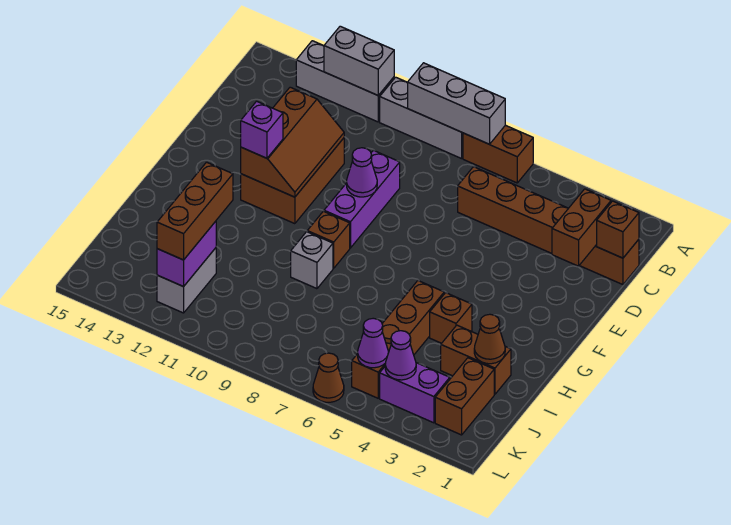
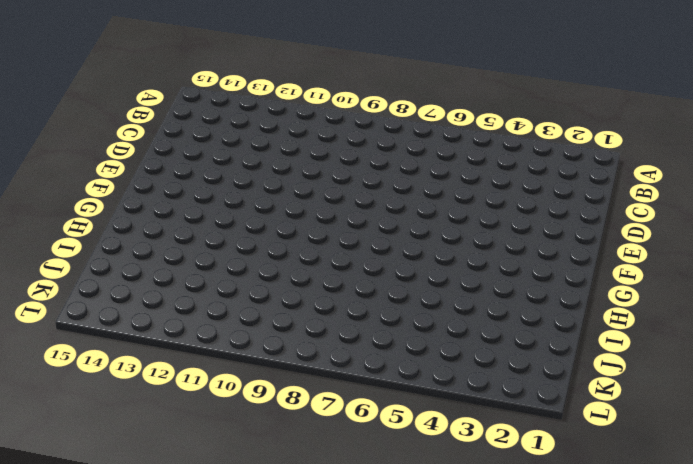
none -> brown brick A6:A7 level 1
none -> grey brick A8:A10 level 1
none -> grey brick A11:A13 level 1

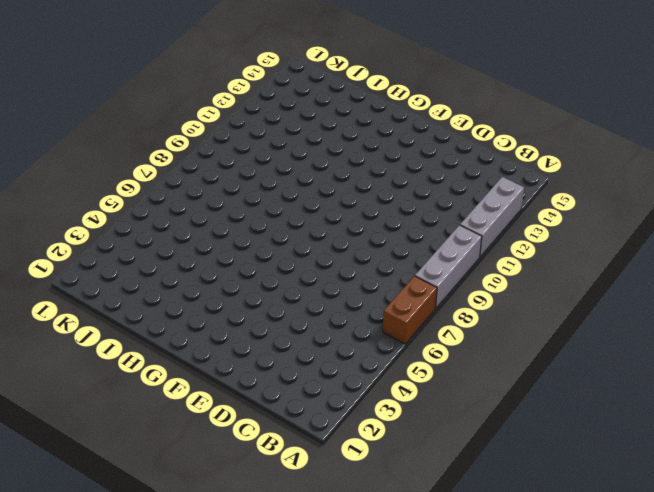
none -> brown brick C1:C6 level 1
none -> purple brick D9:F9 level 1
none -> brown brick D11:F12 level 1

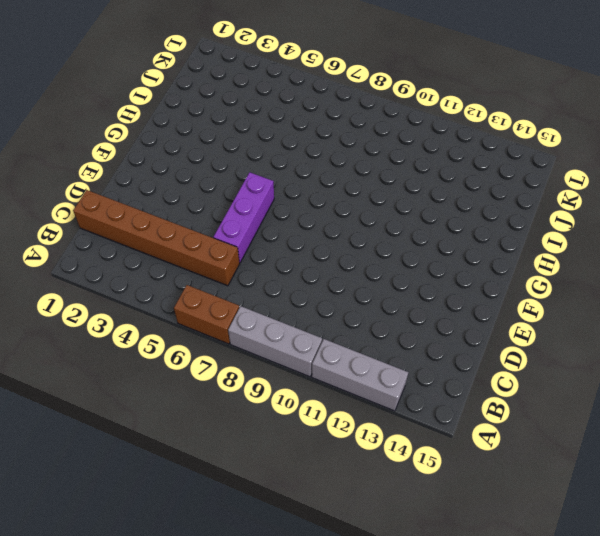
purple brick D6:F6 level 1 -> purple brick D9:F9 level 1
none -> brown brick D11:F12 level 1
none -> brown brick G9 level 1
none -> brown brick H4 level 1

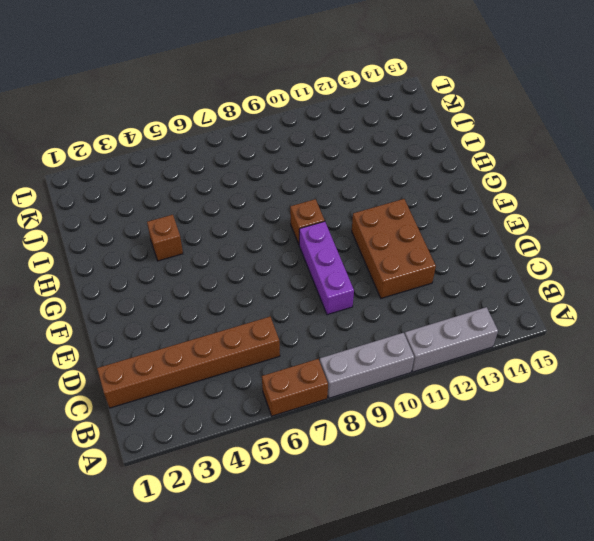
none -> brown brick H5:K5 level 1
none -> grey brick H9 level 1
none -> brown brick I2:I3 level 1

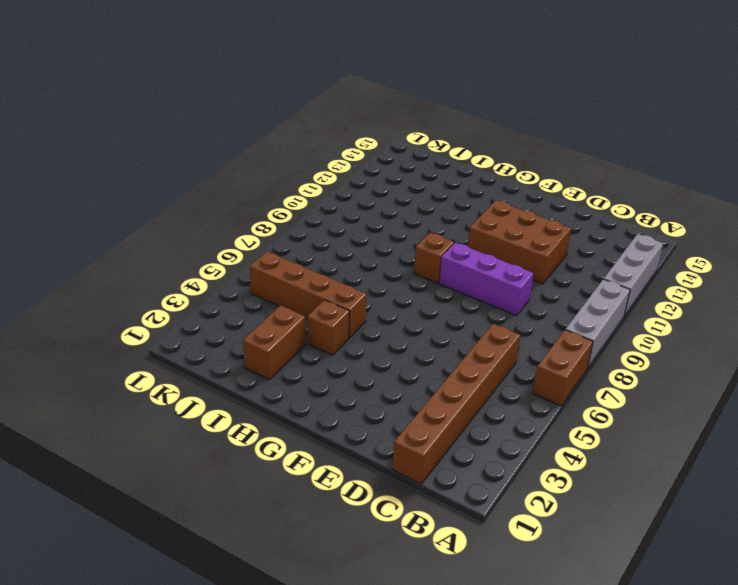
none -> grey brick H9 level 1
none -> brown brick J2:K2 level 1
none -> grey brick J12:K12 level 1

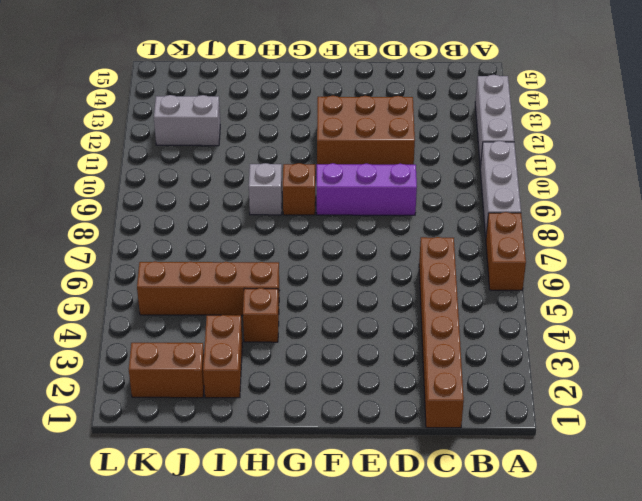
none -> purple brick K3:K4 level 1
none -> brown cone L6 level 1
none -> grey brick A7:A9 level 2

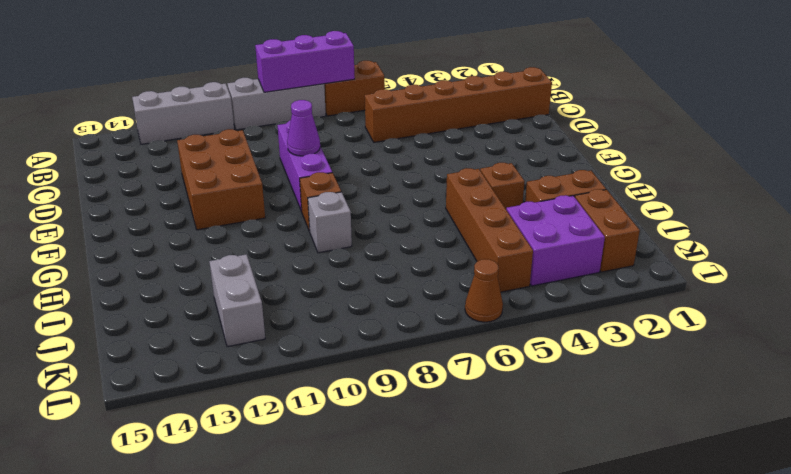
purple brick A7:A9 level 2 -> grey brick A7:A9 level 2
purple brick J3:K4 level 1 -> purple brick K3:K4 level 1
none -> grey brick A11:A12 level 2
none -> brown brick C1 level 2
none -> brown brick C2:D2 level 2

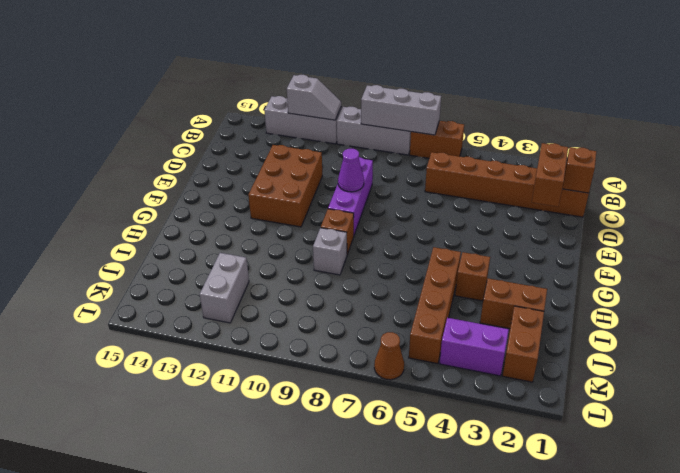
grey slope A11:A12 level 2 top 12 -> grey brick A11:A12 level 2
none -> brown slope D11:F12 level 2 top 12
none -> brown cone I2 level 2
none -> purple brick J12:K12 level 2

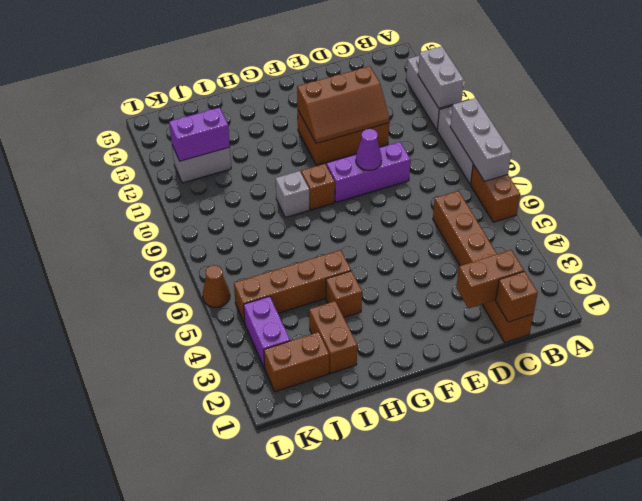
none -> brown cone I2 level 2
none -> purple cone K4 level 2
none -> purple cone K5 level 2

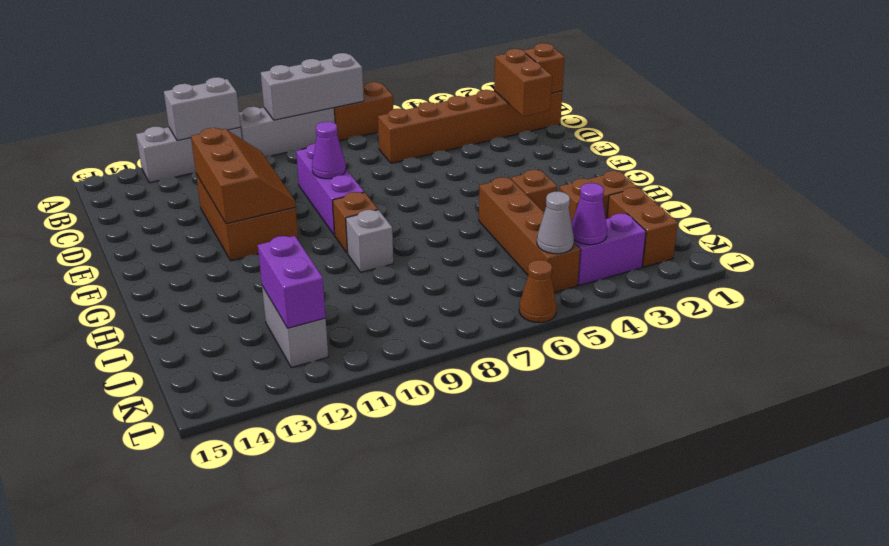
grey cone K5 level 2 -> purple cone K5 level 2
none -> brown cone I2 level 2
none -> purple brick F12 level 3
none -> brown brick I12:K12 level 3

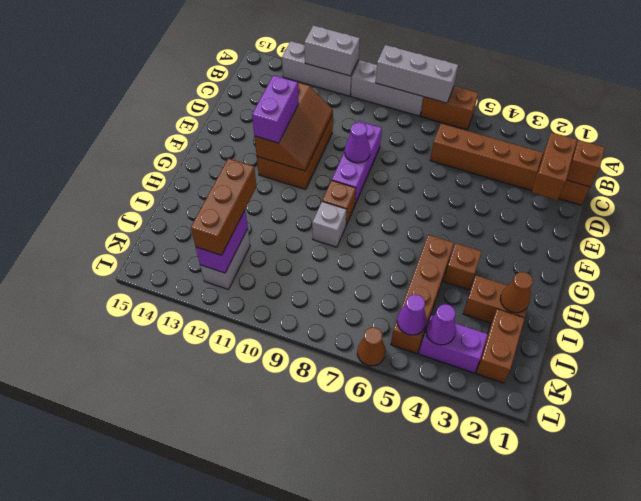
purple brick E12:F12 level 3 -> purple brick F12 level 3

